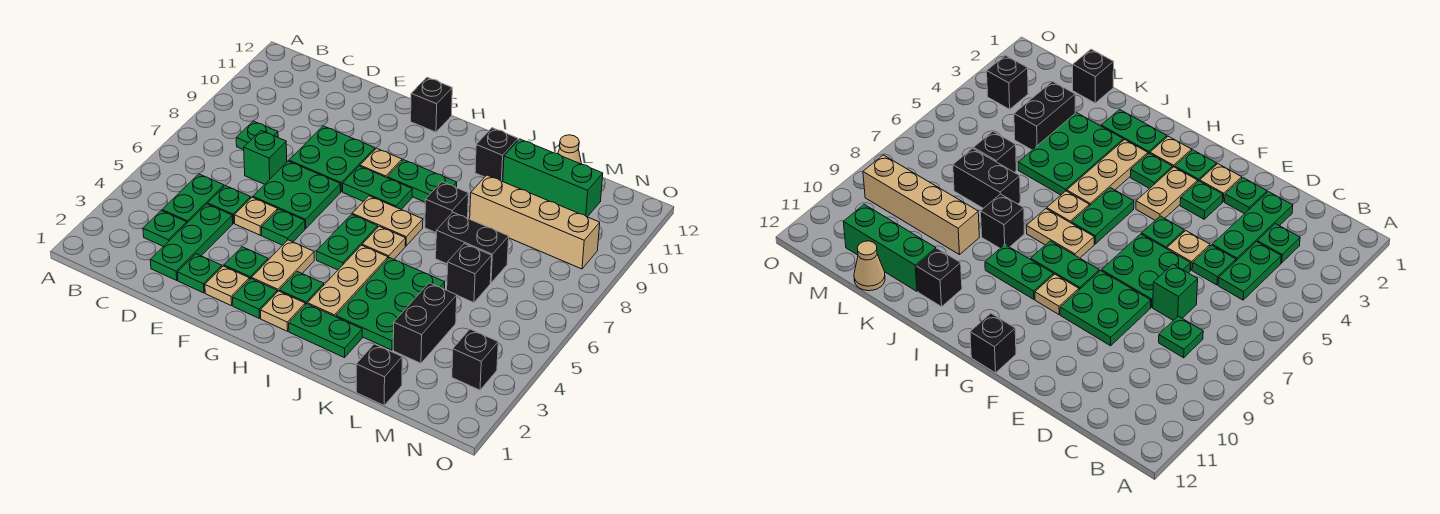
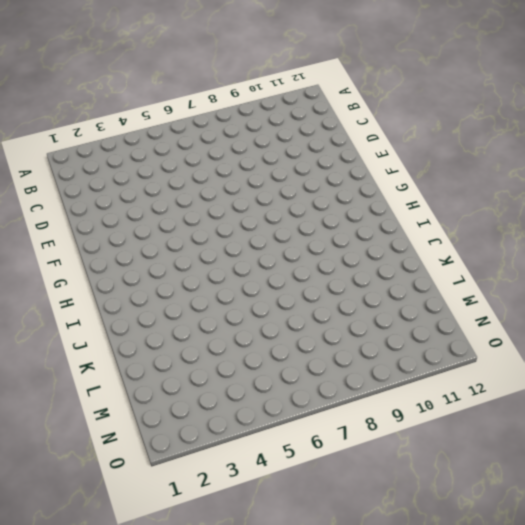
none -> green plate C3 level 1
none -> green plate C4:C5 level 1
none -> green plate C8 level 1
none -> green plate D2:D4 level 1

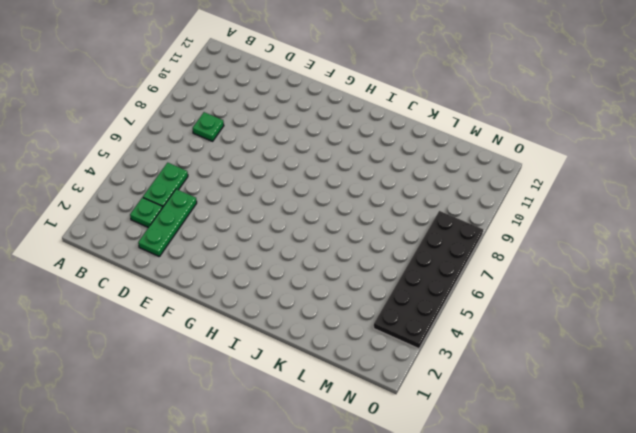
black plate N3:O8 level 1 -> black brick N3 level 1
none -> green plate D5 level 1
none -> green brick D7 level 1
none -> green plate E2 level 1
none -> tan plate E5 level 1

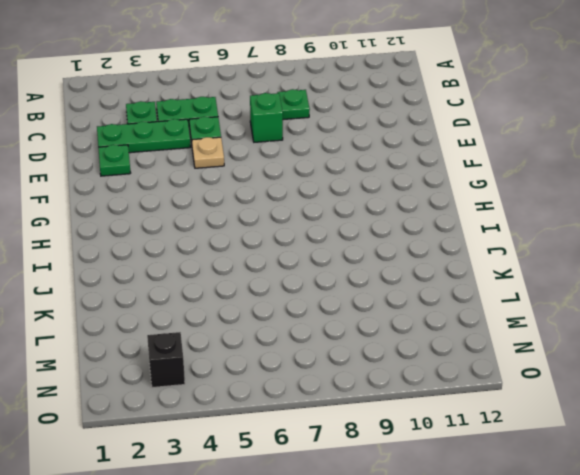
none -> green plate E6:F7 level 1
none -> green plate E8:F9 level 1
none -> tan plate F2 level 1
none -> green plate F3 level 1

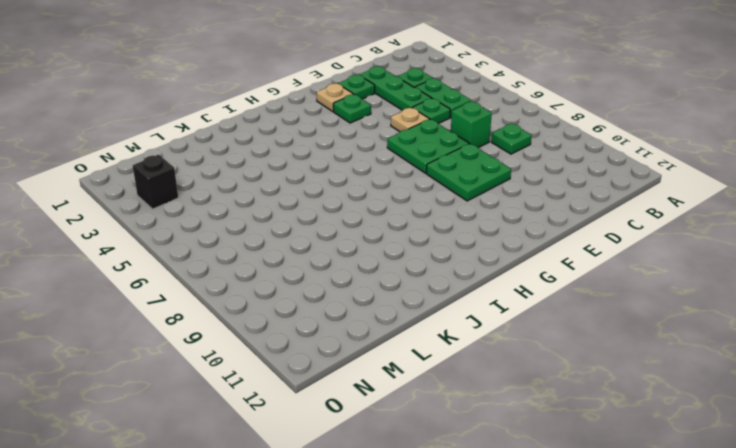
none -> green plate F5 level 1
none -> green plate G2 level 1
none -> tan plate G3:G4 level 1
none -> green plate G8:H8 level 1

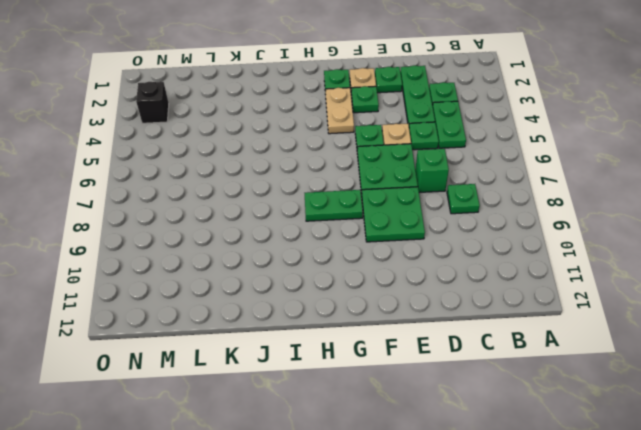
none -> tan plate G9 level 1
none -> black brick G12 level 1
none -> tan plate H2 level 1
none -> green plate H3 level 1

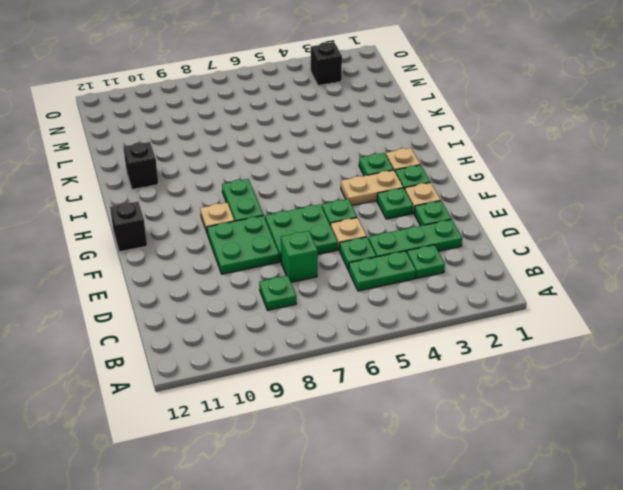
none -> green plate H5:H6 level 1
none -> tan plate H7:I7 level 1
none -> green plate H9:I9 level 1
none -> green plate I2:J2 level 1

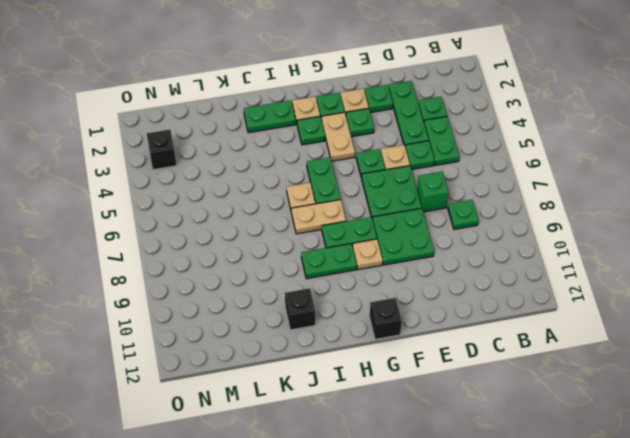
none -> tan plate I3:I5 level 1
none -> green plate J3:K5 level 1
none -> black brick J8 level 1
none -> black brick K7:L7 level 1

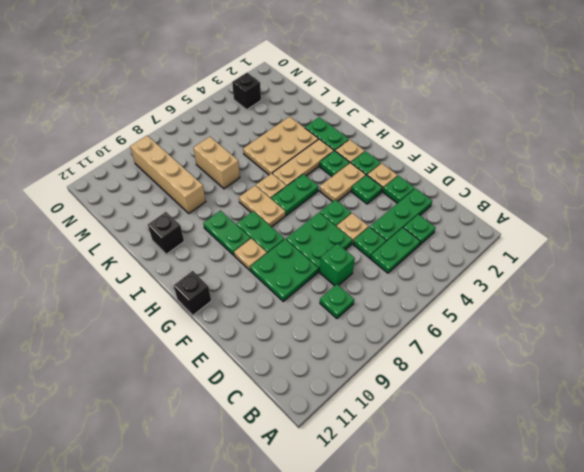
tan plate J3:K5 level 1 -> green plate J3:K5 level 1
tan brick K7:L7 level 1 -> black brick K7:L7 level 1
none -> black brick J8 level 1
none -> green brick K11:M11 level 1
none -> black brick L1 level 1
none -> black brick L3:L4 level 1

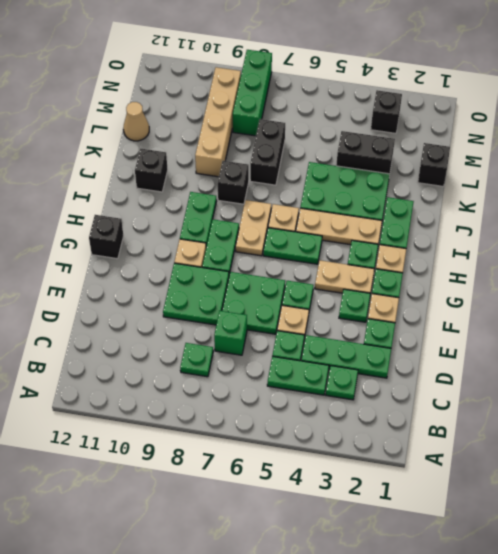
green brick M8:O8 level 1 -> green brick K11:M11 level 1
none -> black brick L6 level 1

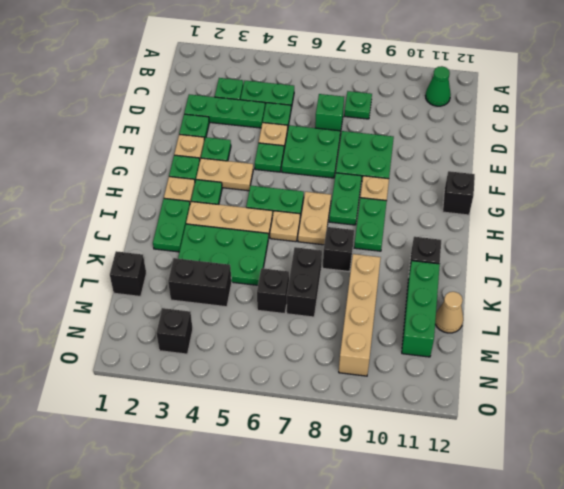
green cone B11 level 1 -> none

